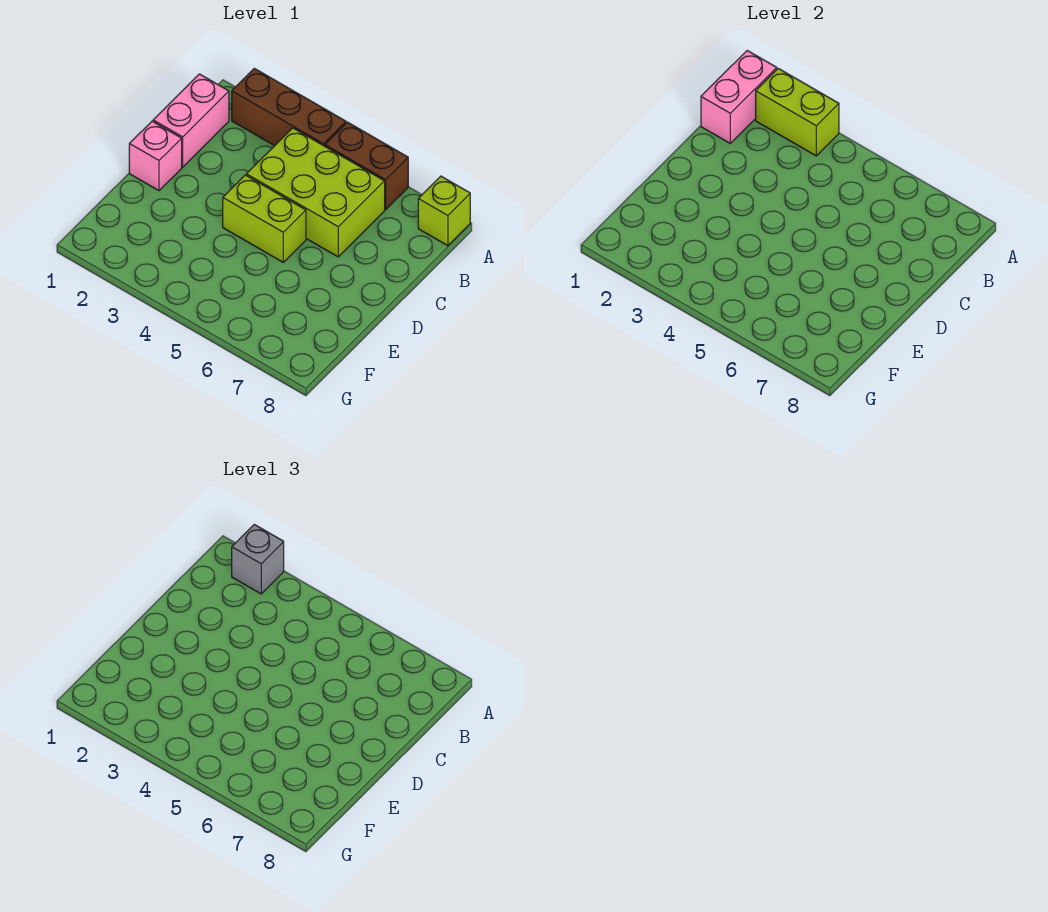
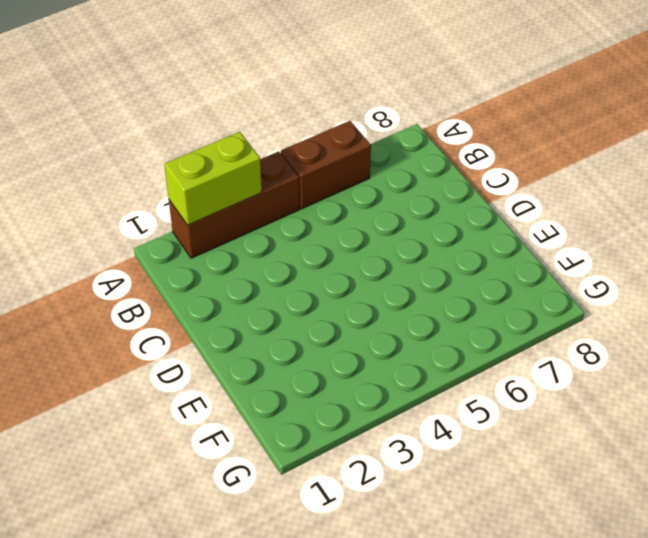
none -> lime brick A8 level 1
none -> pink brick B1:C1 level 1

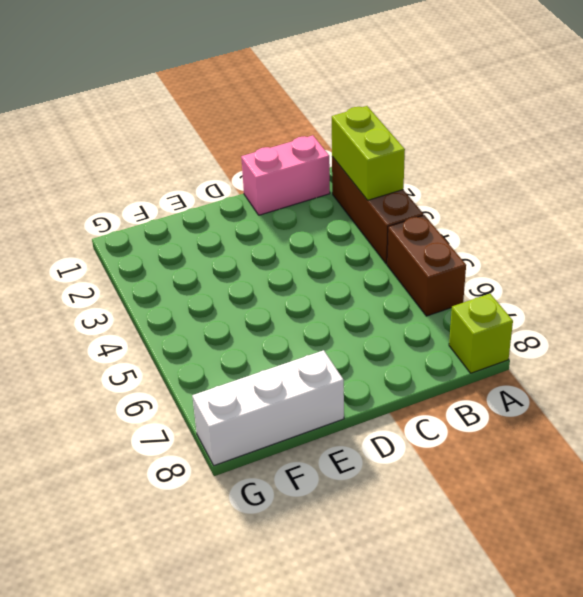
white brick E8:G8 level 1 -> none
none -> lime brick B4:C6 level 1
none -> pink brick D1 level 1

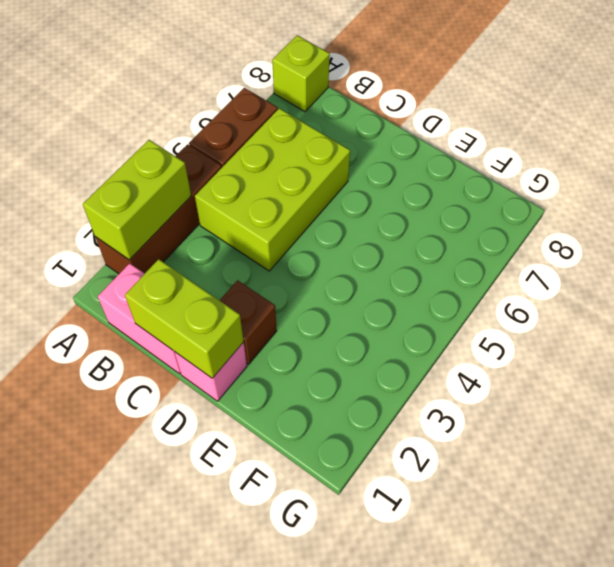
lime brick C1:D1 level 2 -> lime brick D4:D5 level 1
brown brick D2 level 1 -> none
none -> pink brick A1:B1 level 2
none -> grey brick A2 level 3

